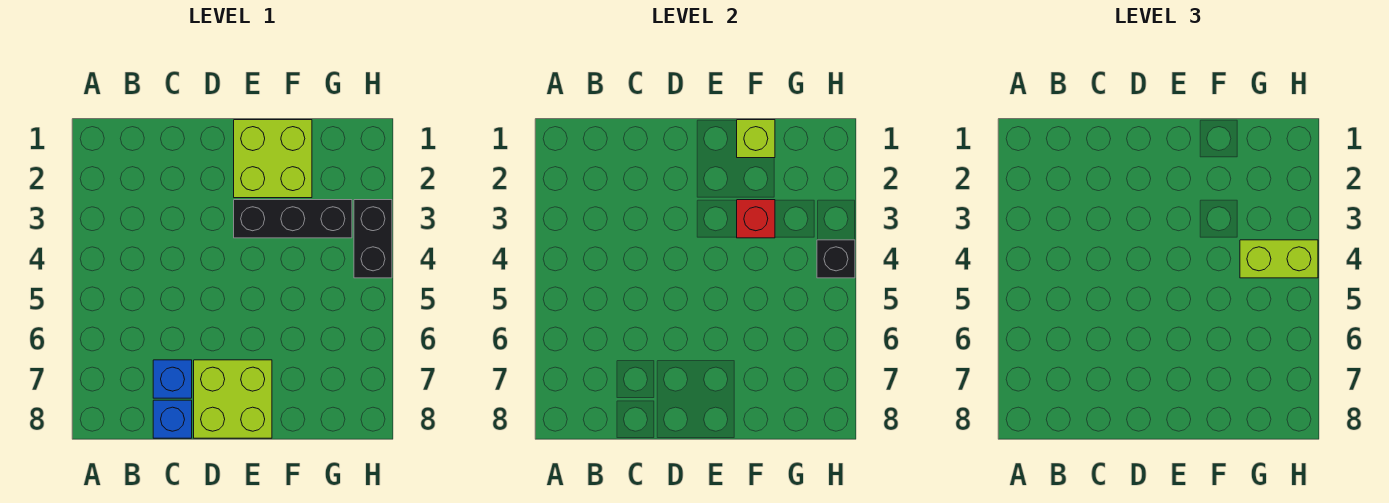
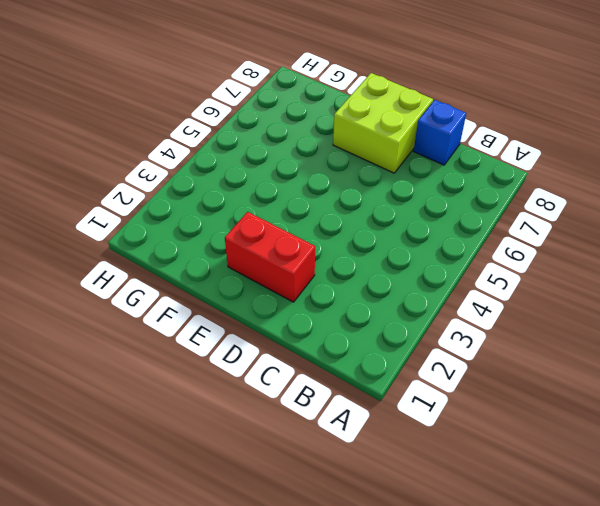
red brick D2:E2 level 1 -> lime brick E1:F2 level 1
none -> blue brick C7 level 1
none -> black brick E3:G3 level 1

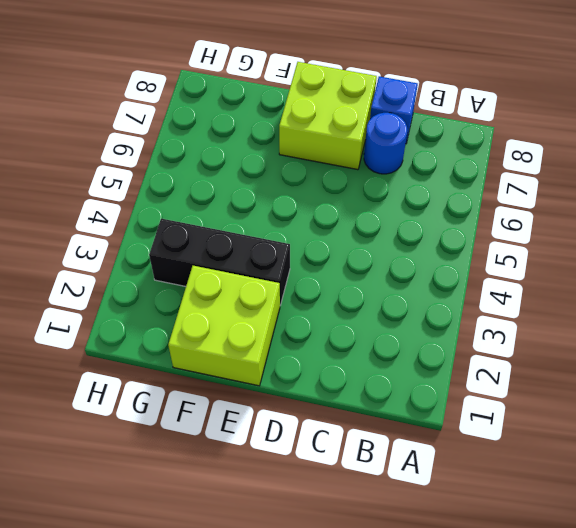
blue round brick C7 level 1 -> blue brick C7 level 1
none -> black brick H3:H4 level 1
none -> lime brick F1 level 2

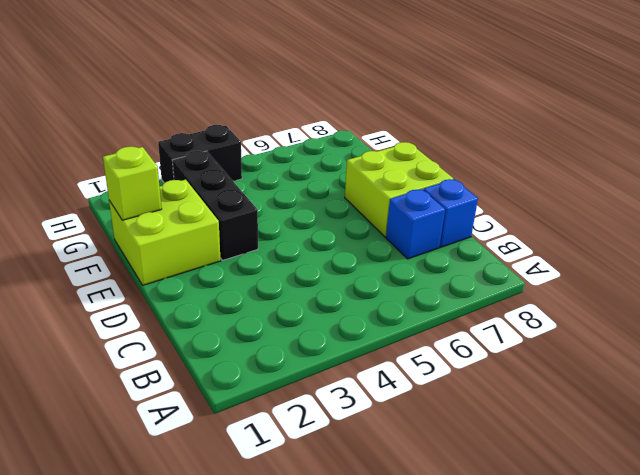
none -> red brick F3 level 2
none -> black brick H4 level 2

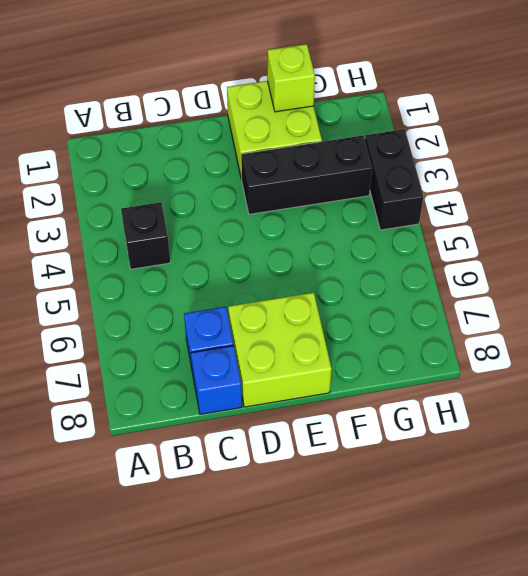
black brick B4 level 1 -> black brick H4 level 2
none -> red brick F3 level 2
none -> lime brick G4:H4 level 3

